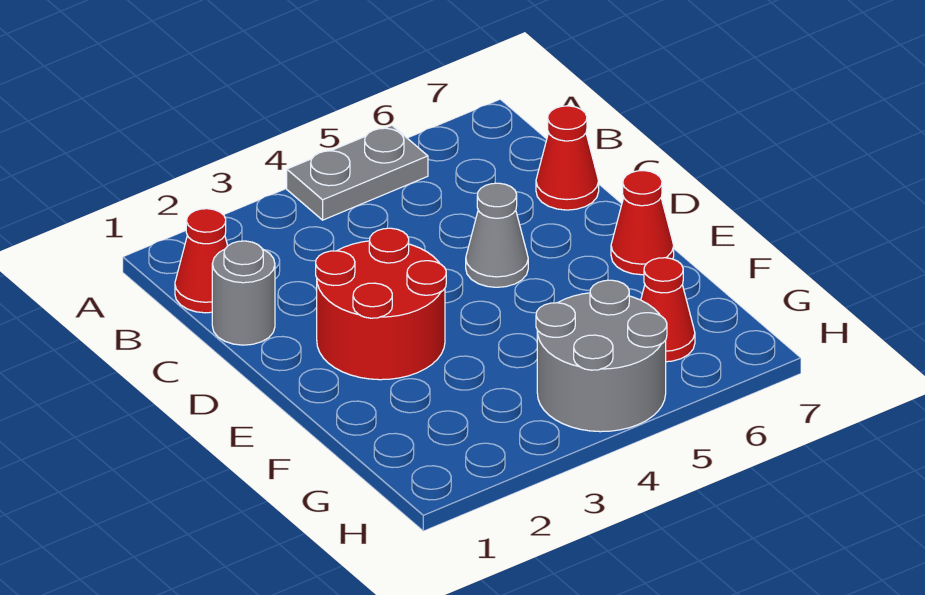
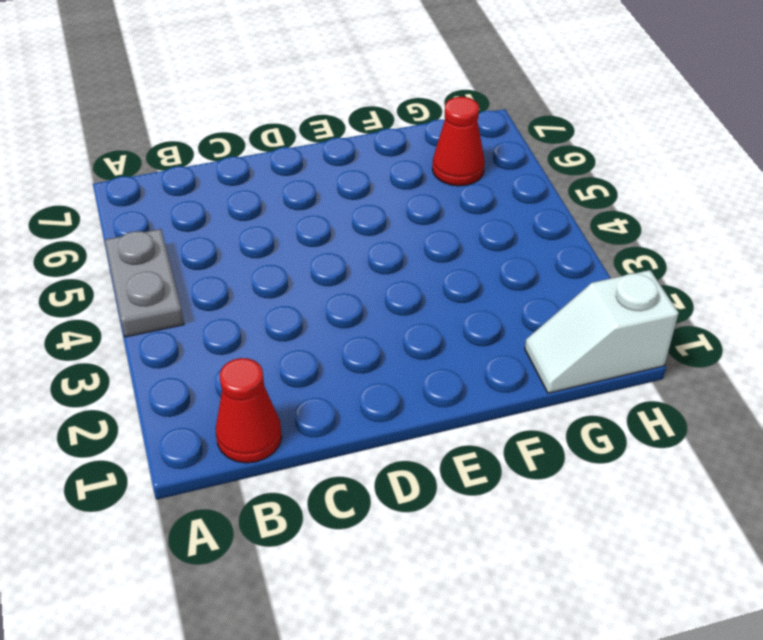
white slope G1:H1 level 1 top H -> none
none -> grey round brick C1 level 1
none -> red cone C7 level 1

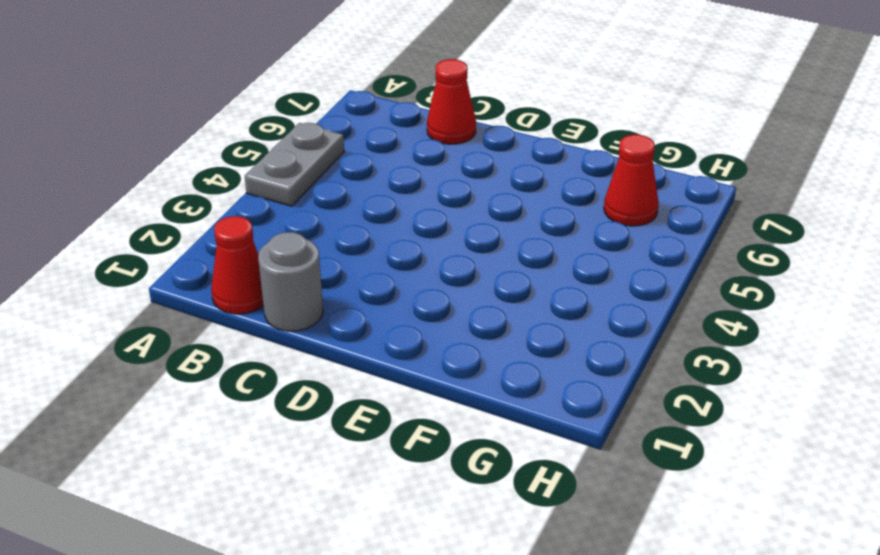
none -> red round brick D2:E3 level 1
none -> grey cone D5 level 1

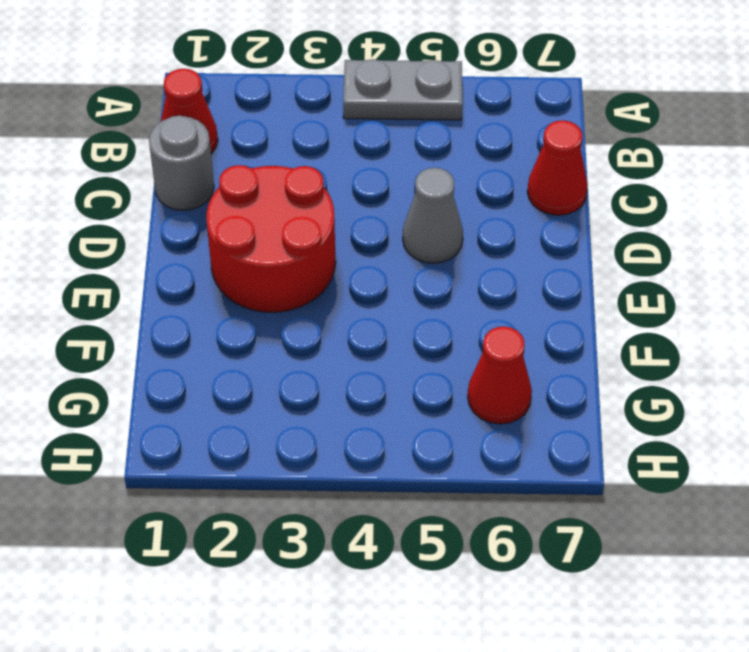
none -> red cone E7 level 1
none -> grey round brick G4:H5 level 1

